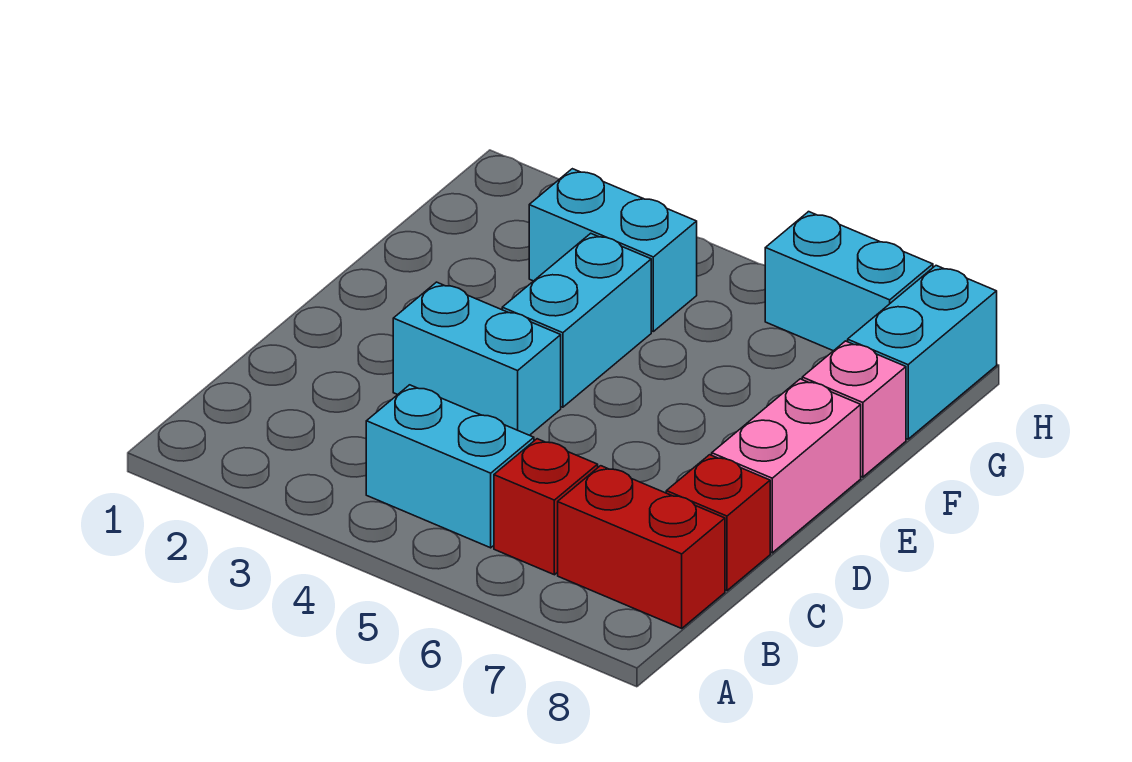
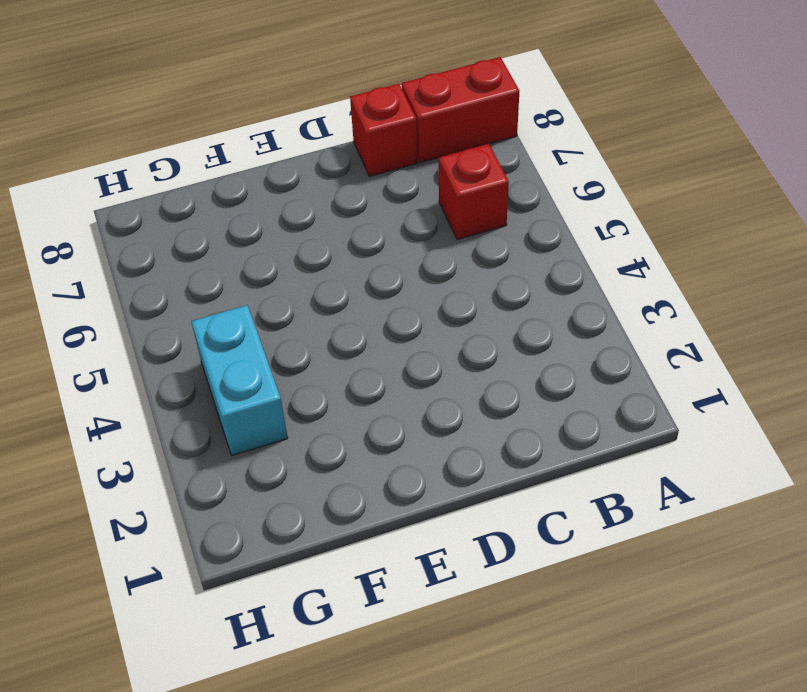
red brick A8:B8 level 1 -> red brick B7:B8 level 1
none -> cyan brick B4:B5 level 1
none -> cyan brick D3:D4 level 1

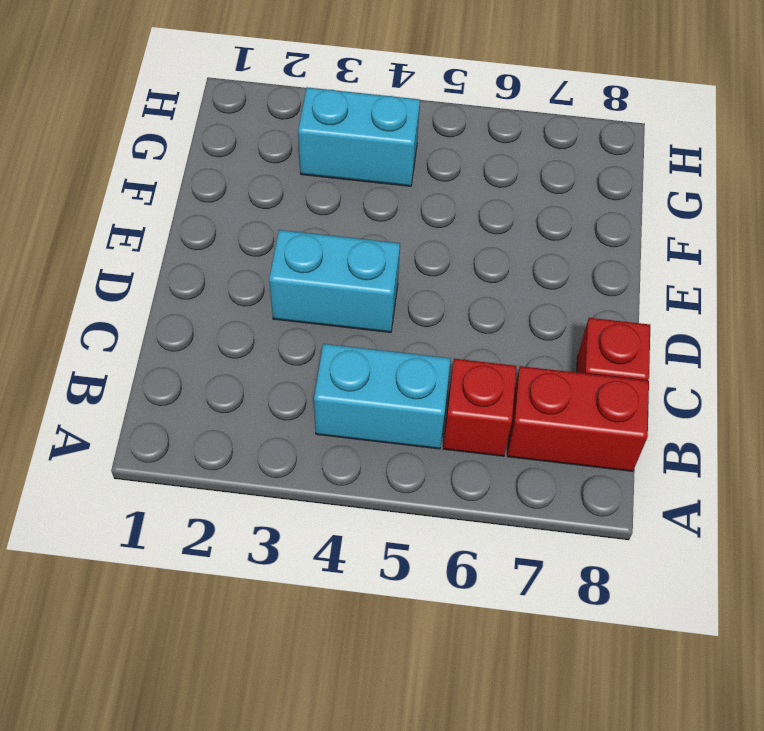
none -> pink brick D8:E8 level 1
none -> cyan brick E4:F4 level 1

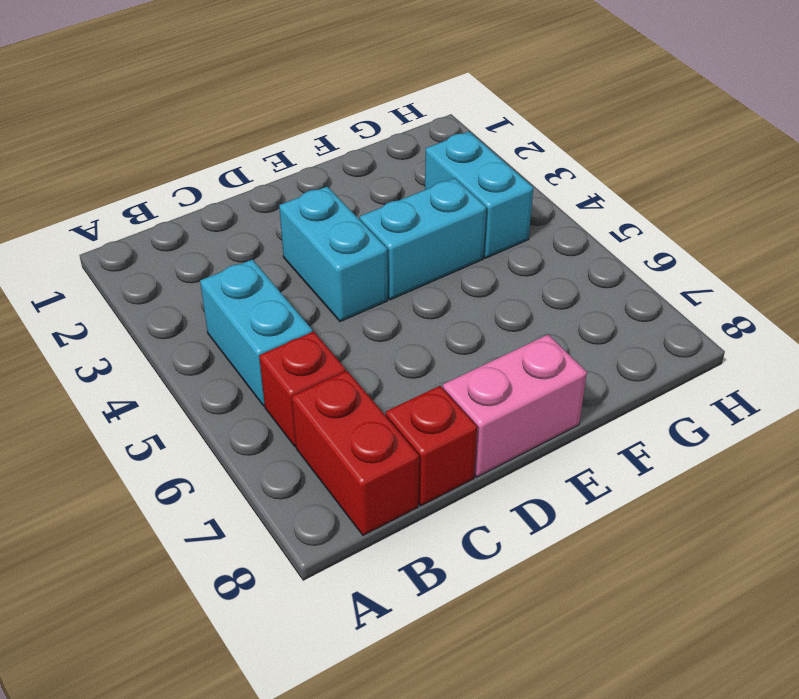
none -> pink brick F8 level 1
none -> cyan brick G8:H8 level 1

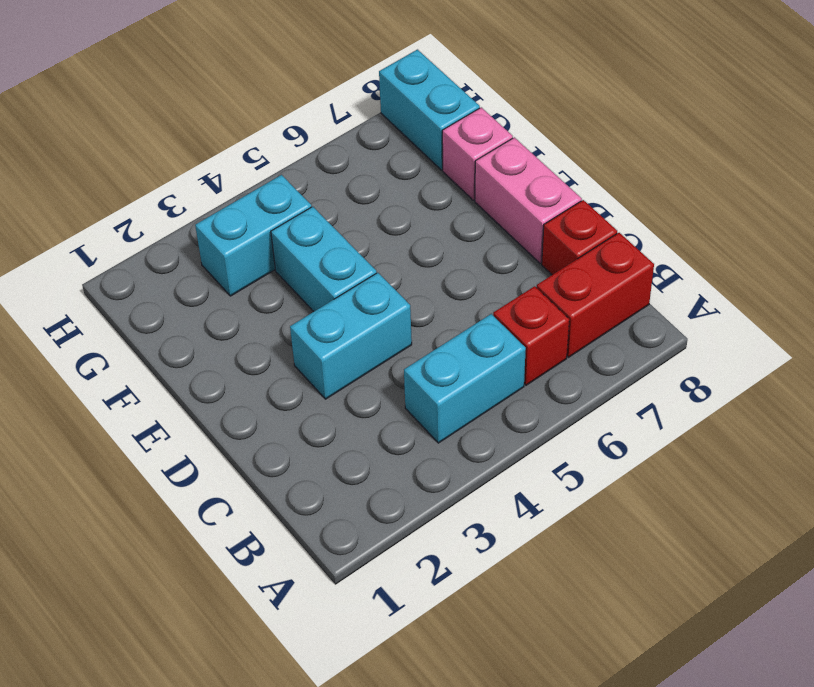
none -> cyan brick H6:H7 level 1

